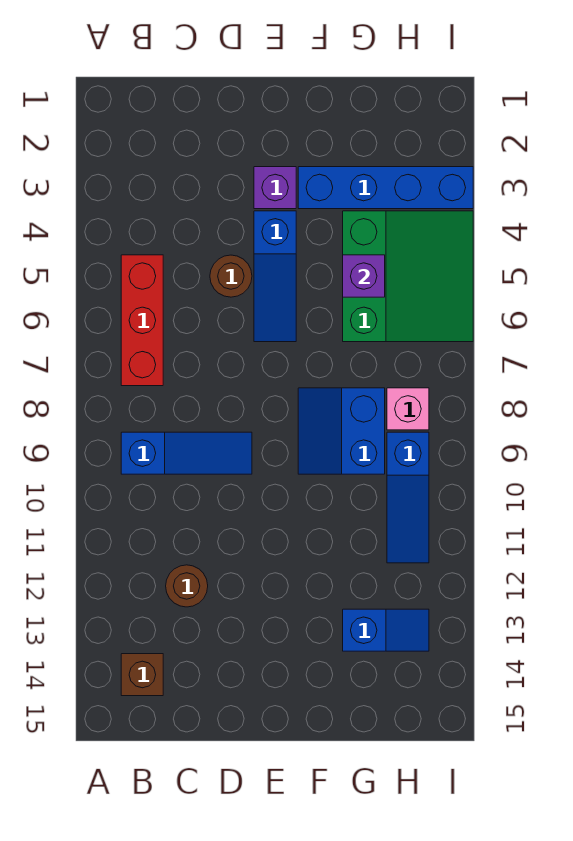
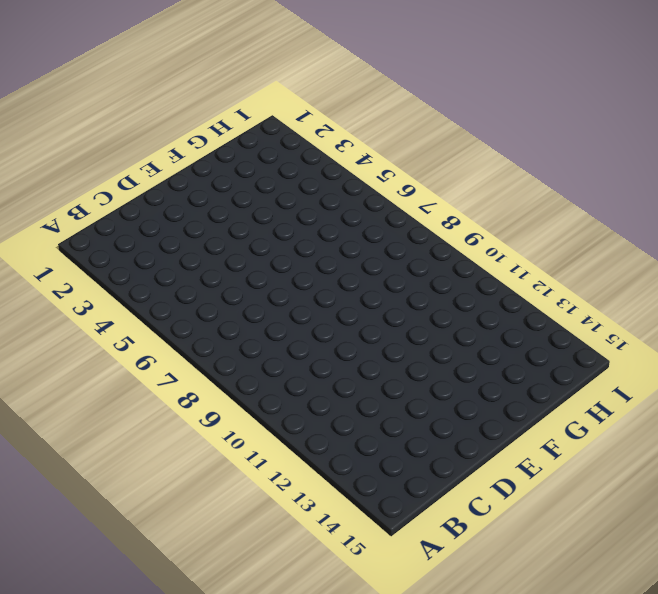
none -> red brick B5:B7 level 1
none -> blue slope B9:D9 level 1 top B
none -> brown brick B14 level 1

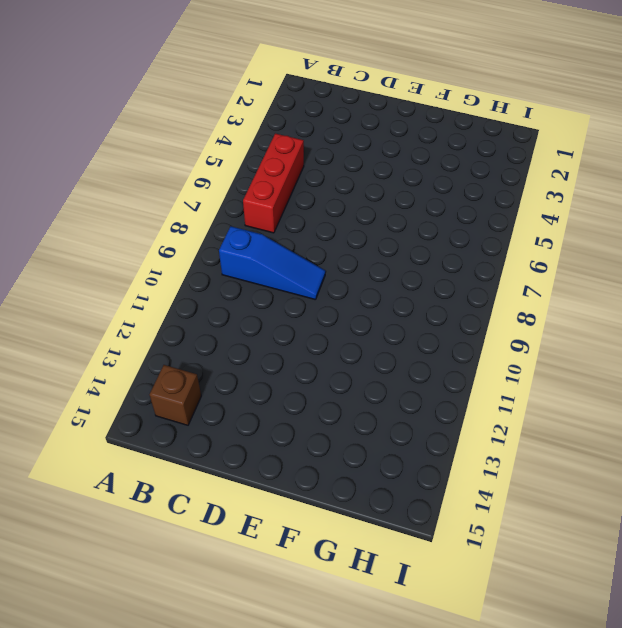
none -> brown round brick C12 level 1
none -> brown round brick D5 level 1
none -> purple brick E3 level 1

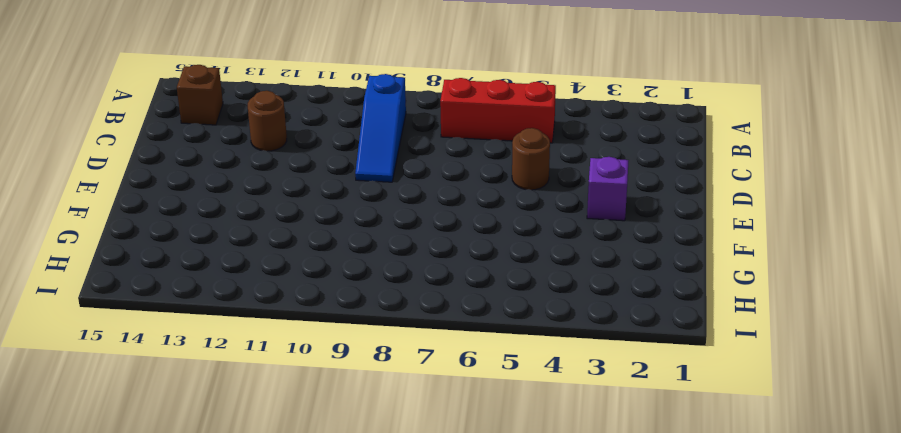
none -> blue slope E4:E6 level 1 top 4
none -> blue brick F3:I3 level 1
none -> blue slope F8:G9 level 1 top G

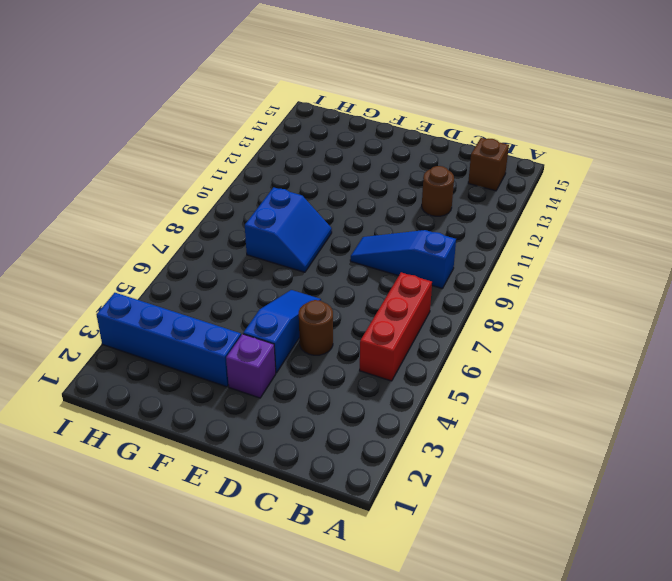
none -> green slope G4:I6 level 1 top G
none -> blue slope G13:H13 level 1 top G
none -> pink brick H8 level 1

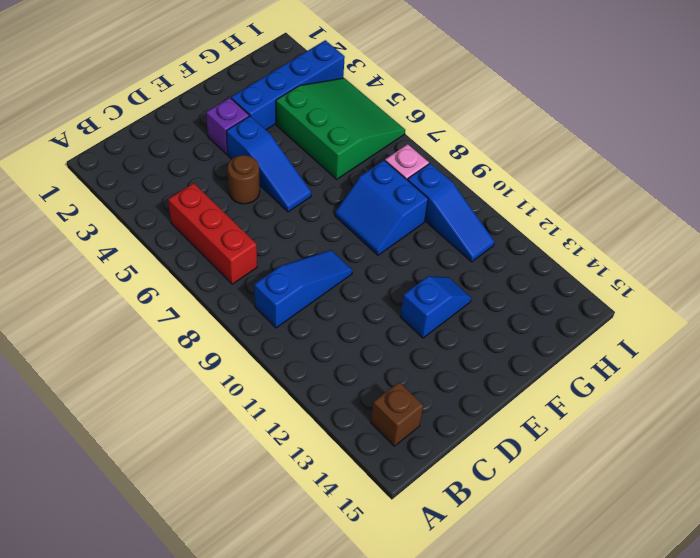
blue slope E12:F12 level 1 top E -> blue slope G13:H13 level 1 top G
none -> brown round brick C12 level 1
none -> purple brick G5 level 2

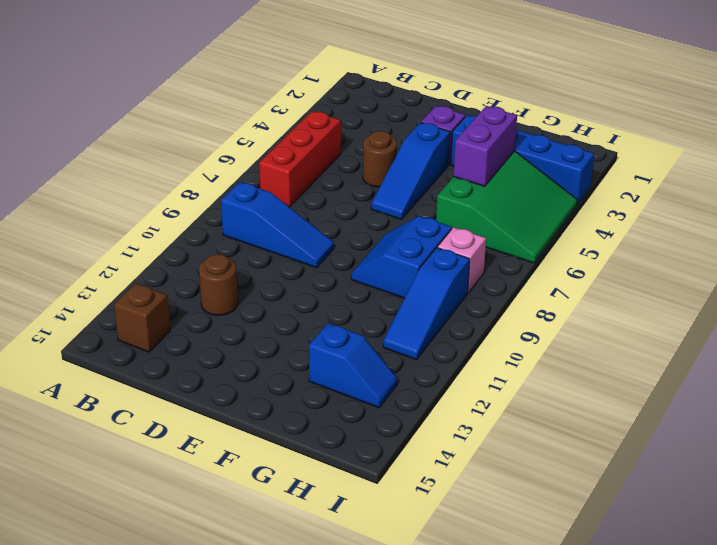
purple brick G4:G5 level 2 -> purple brick G5 level 2

